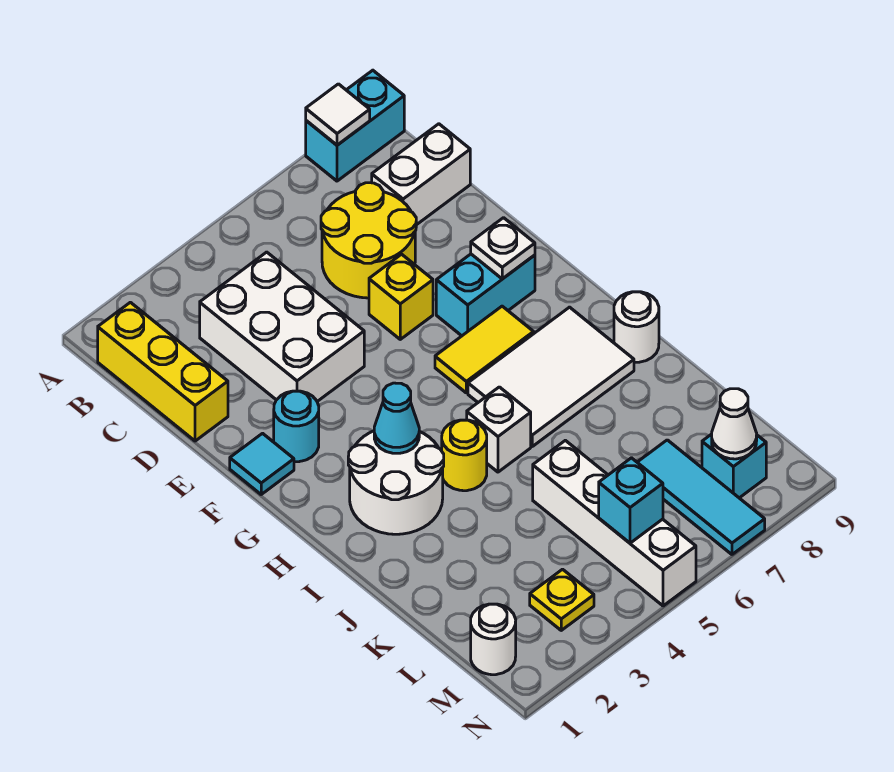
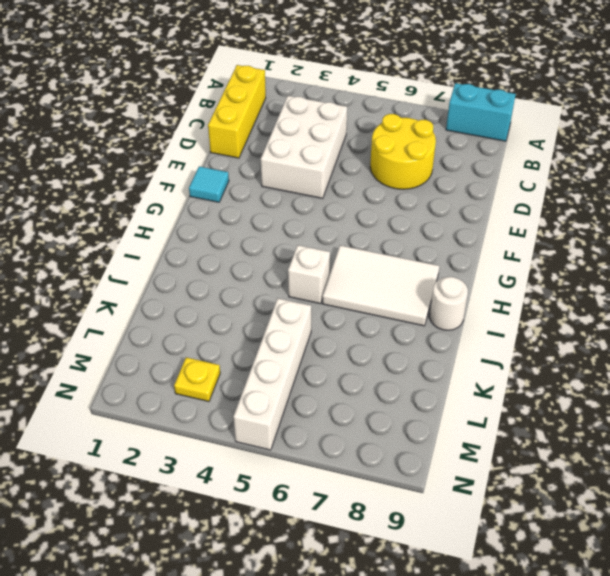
none -> white brick C8:C9 level 1
none -> yellow brick E6 level 1
none -> cyan round brick F2 level 1

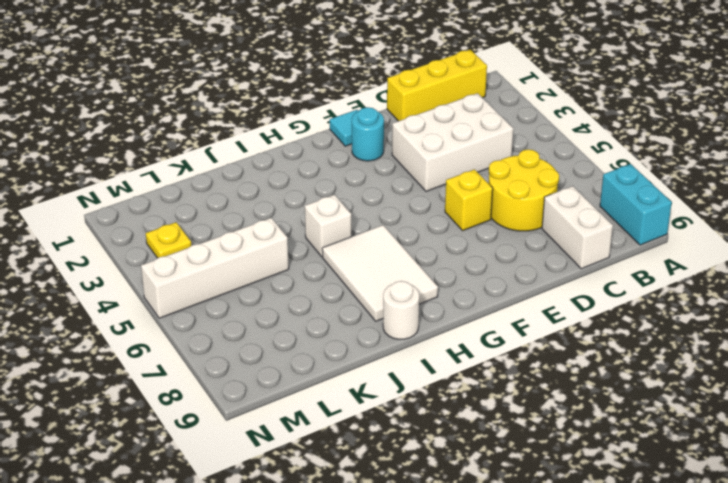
none -> cyan brick F7:F8 level 1
none -> yellow tile G6:G7 level 1
none -> white round brick H2:I3 level 1

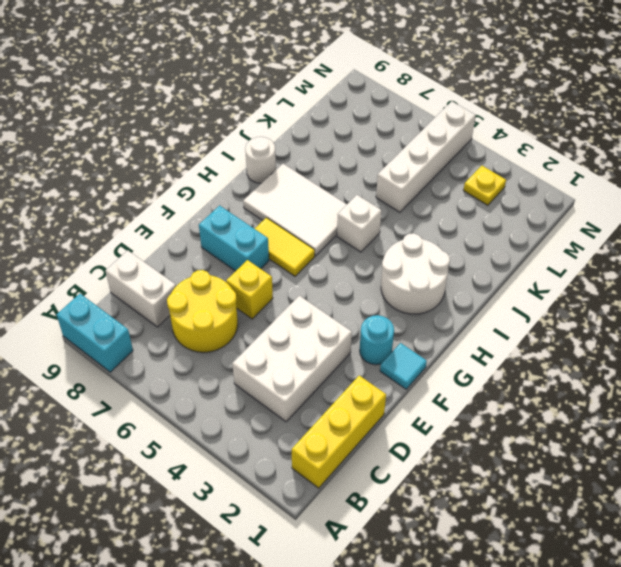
none -> yellow round brick I4 level 1
none -> cyan tile L7:N7 level 1
none -> white round brick M1 level 1

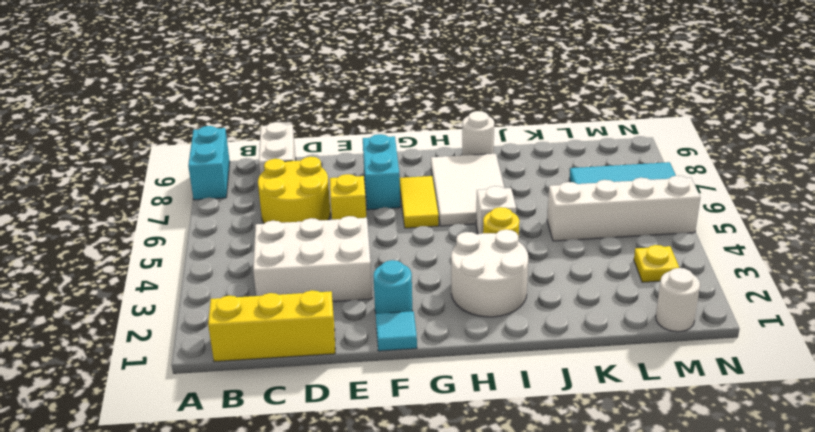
none -> cyan brick M8 level 1
none -> white tile A8 level 2
none -> white plate F8 level 2

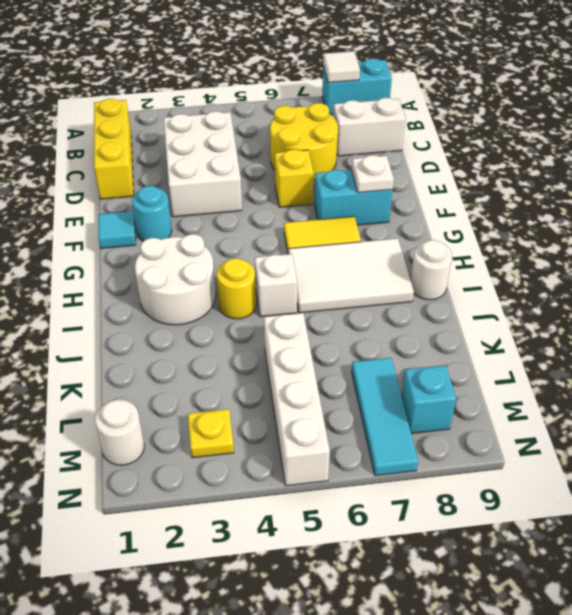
none -> cyan cone H3 level 2
none -> cyan brick M5 level 2
none -> white cone M8 level 2

